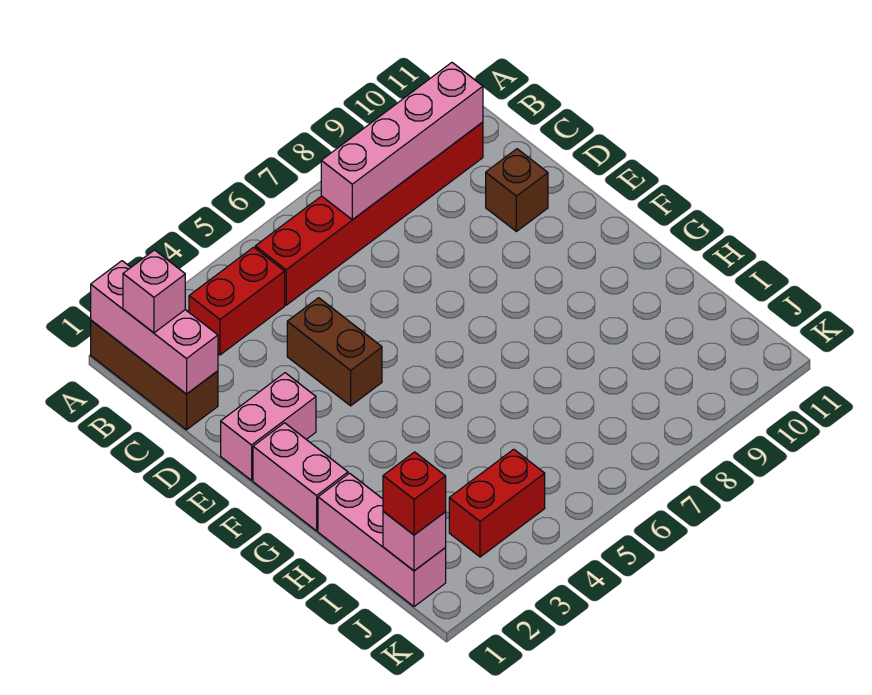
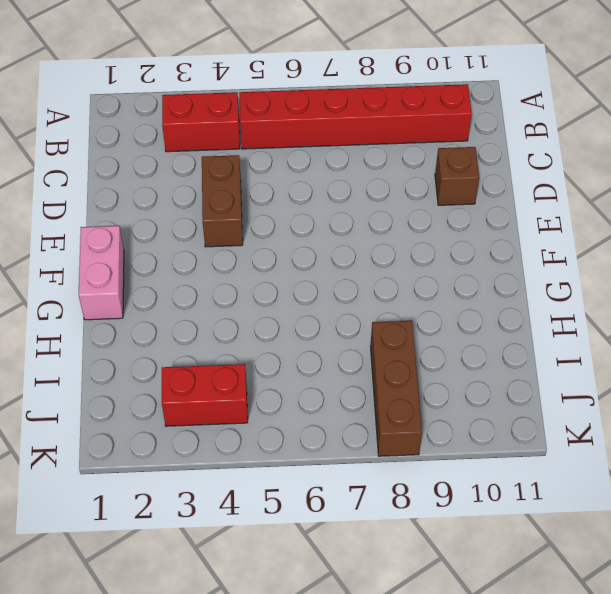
brown brick I8:K8 level 1 -> brown brick A1:C1 level 1
none -> pink brick E1:E2 level 1
none -> pink brick H1:J1 level 1
none -> pink brick A1:C1 level 2

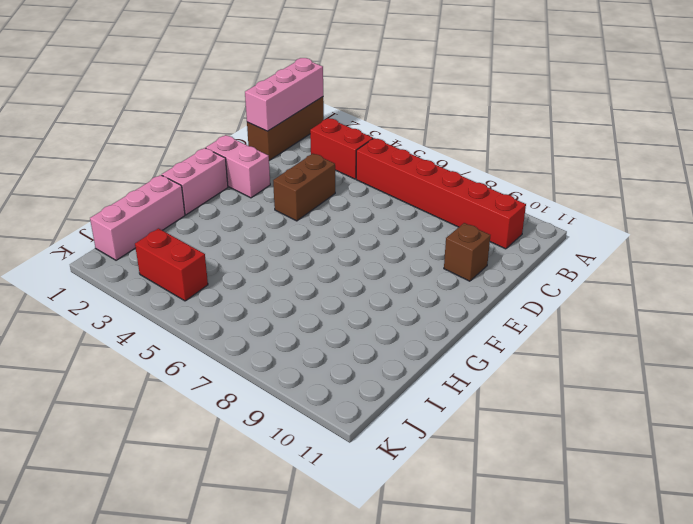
none -> pink brick B7:B10 level 2
none -> pink brick J1 level 2
none -> pink brick B1 level 3

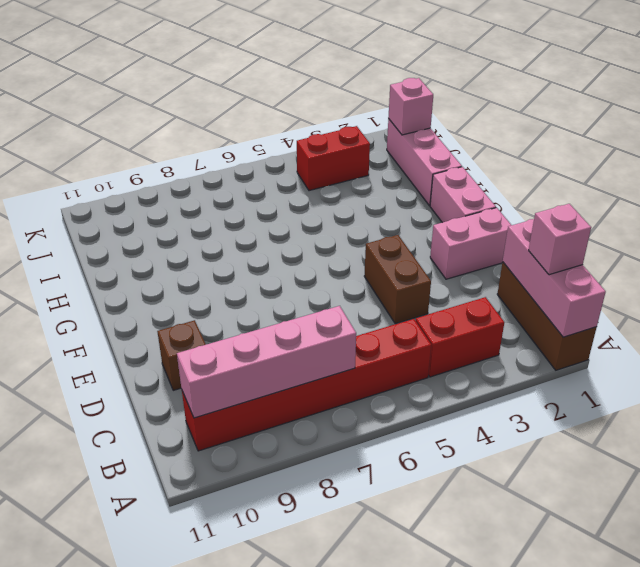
none -> red brick J1 level 3

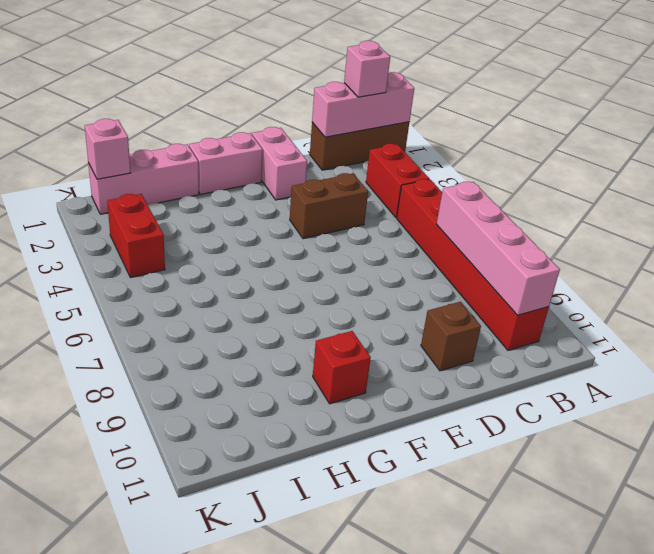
red brick G10 level 1 -> red brick J1 level 3

